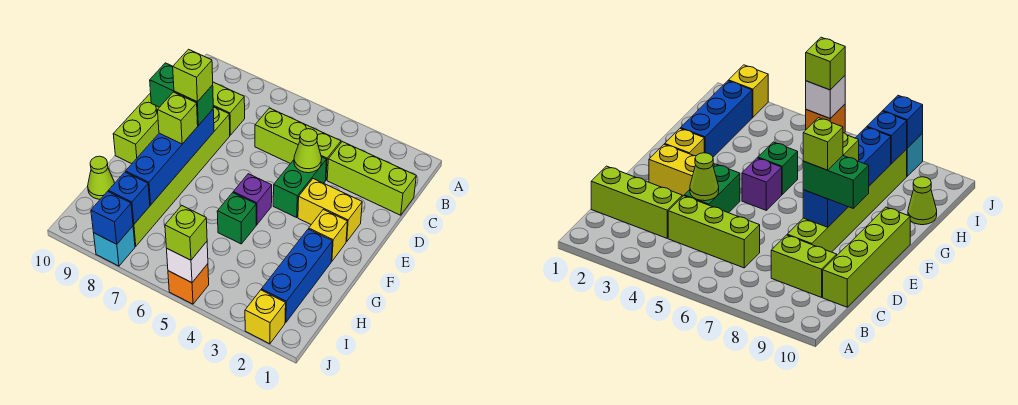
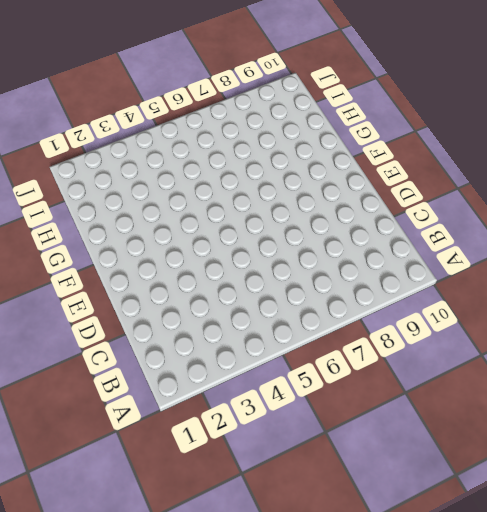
none -> lime brick C1:C3 level 1
none -> lime brick C4:C6 level 1
none -> lime brick C8:C9 level 1

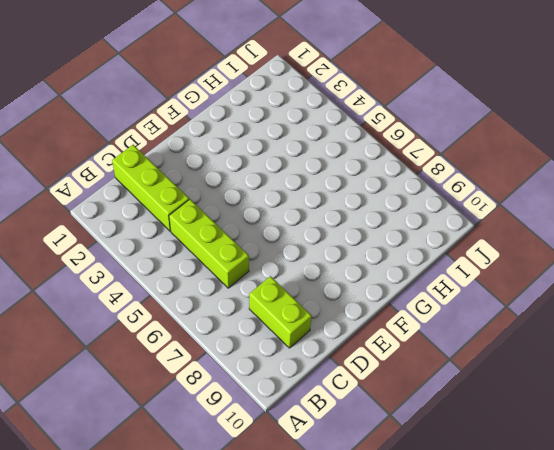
none -> lime brick C10:F10 level 1
none -> green brick D4:E4 level 1
none -> lime brick D8:I8 level 1

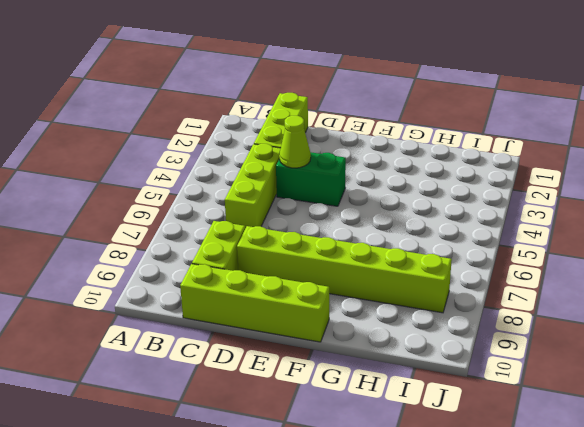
none -> yellow brick E2:E3 level 1
none -> yellow brick F2 level 1
none -> purple brick F5 level 1

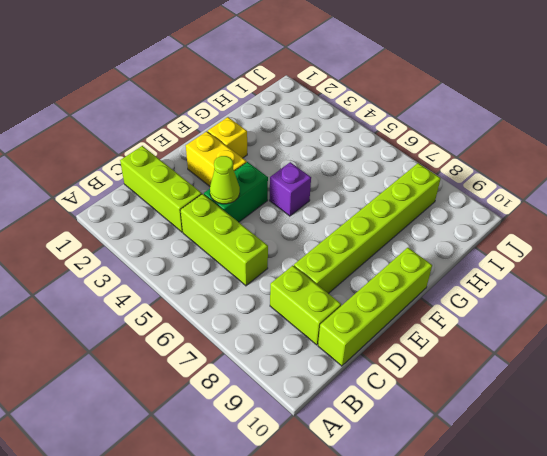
none -> blue brick G2:I2 level 1
none -> green brick G5 level 1
none -> lime cone H10 level 1

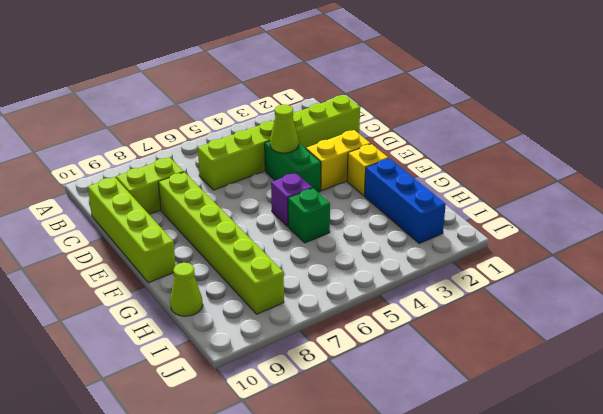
none -> yellow brick J2 level 1
none -> orange brick J5 level 1
none -> cyan brick J8 level 1

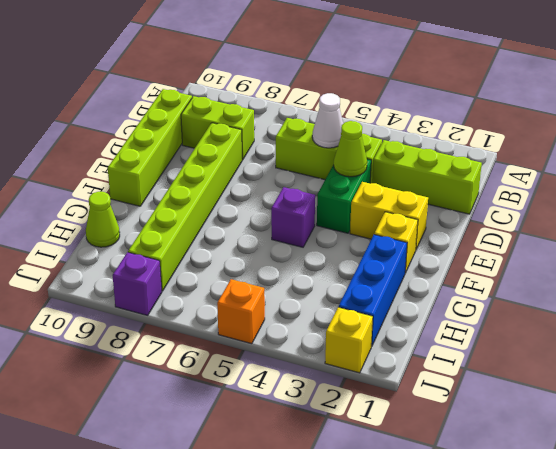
white cone C5 level 2 -> none
purple brick J8 level 1 -> cyan brick J8 level 1
none -> green brick G5 level 1
none -> blue brick E8:H8 level 2
none -> blue brick I8 level 2

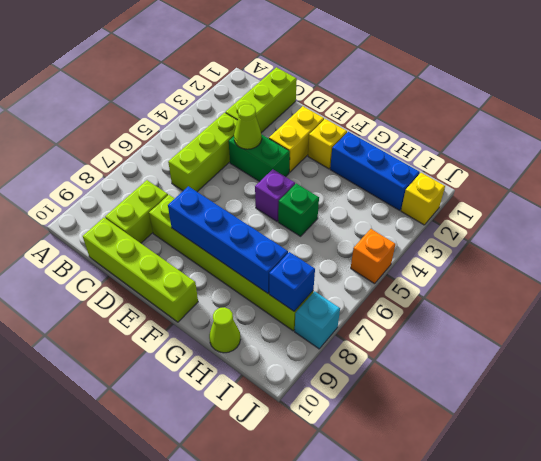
none -> white brick J5 level 2
none -> blue brick J8 level 2
none -> green brick E8:E9 level 3

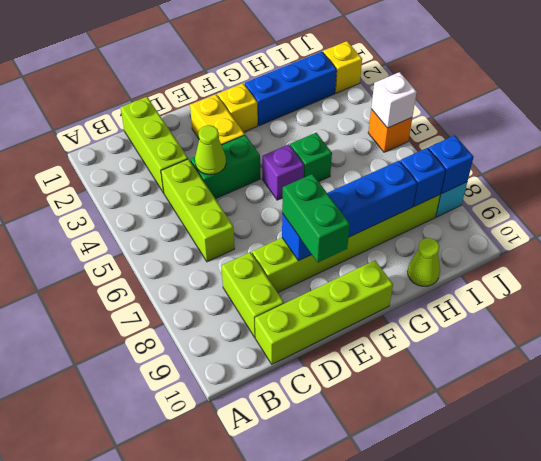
none -> lime brick F8 level 3
none -> lime brick J5 level 3
none -> lime brick E8 level 4

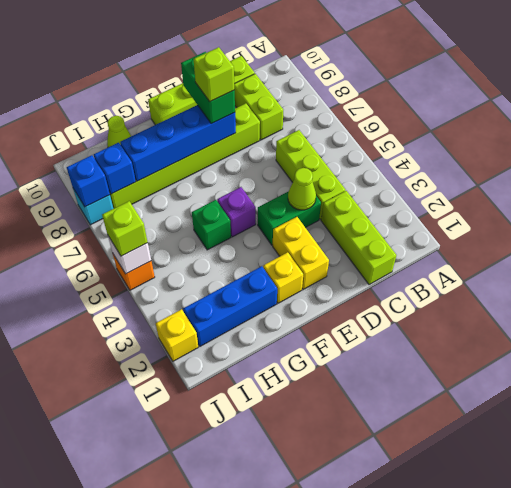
none -> lime brick F8 level 3

